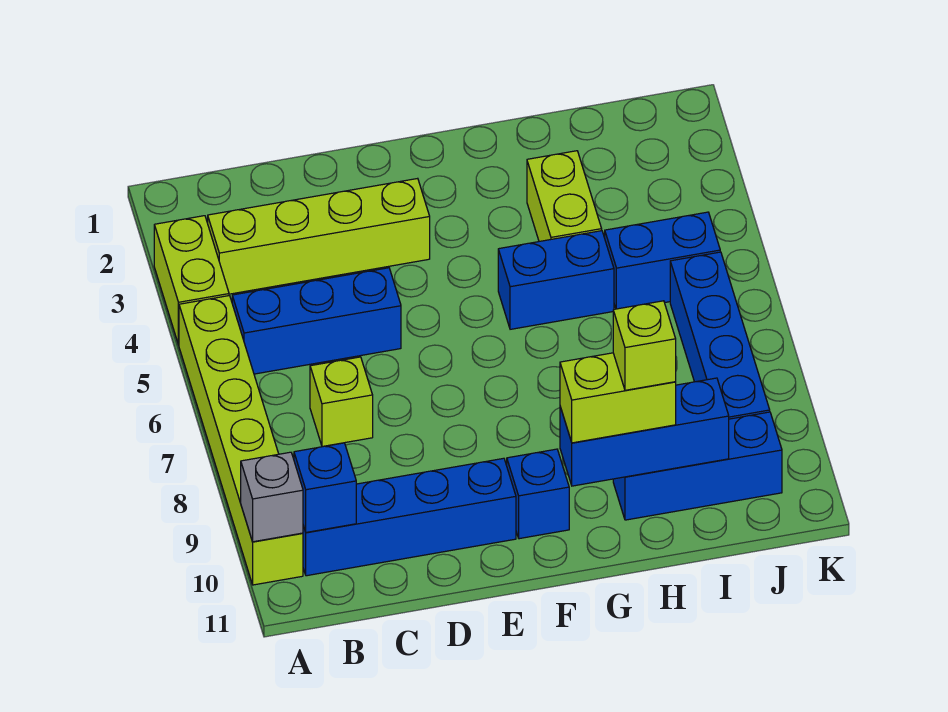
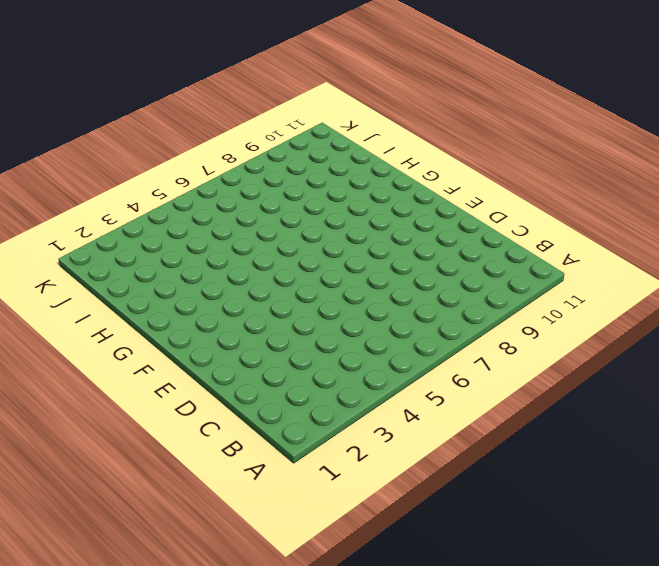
none -> lime brick A3:A4 level 1
none -> lime brick A5:A10 level 1
none -> lime brick B3:E3 level 1

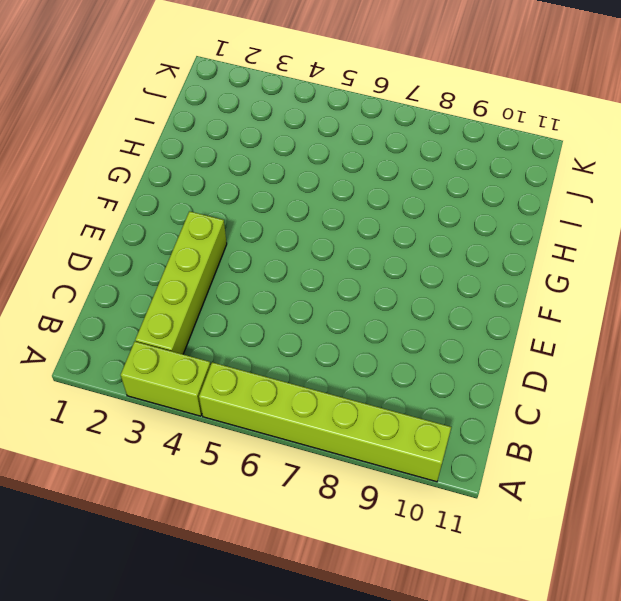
none -> blue brick B5:D5 level 1
none -> blue brick B10:E10 level 1
none -> lime brick C7 level 1

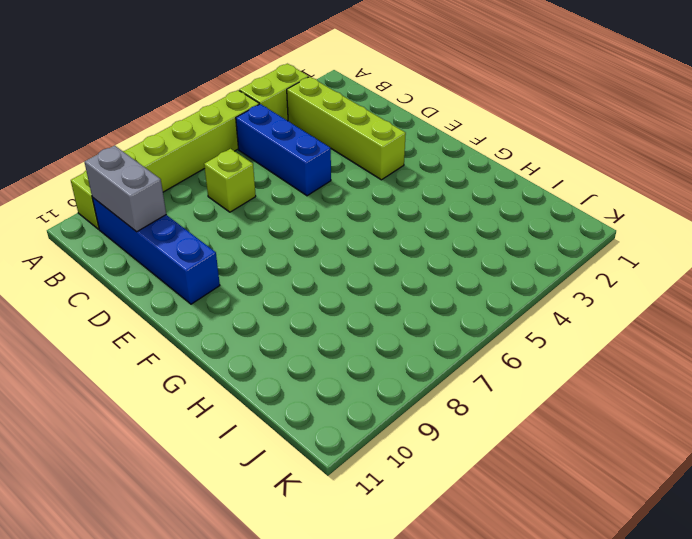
grey brick B10:C10 level 2 -> blue brick B10 level 2
none -> blue brick F10 level 1
none -> blue brick G5:H5 level 1
none -> lime brick H3:H4 level 1

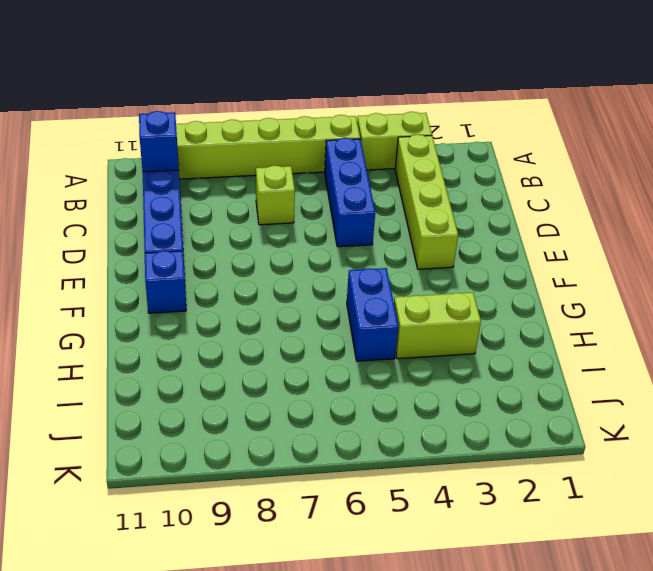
none -> blue brick H10:J10 level 1
none -> blue brick I5:J5 level 1
none -> blue brick J6:J9 level 1

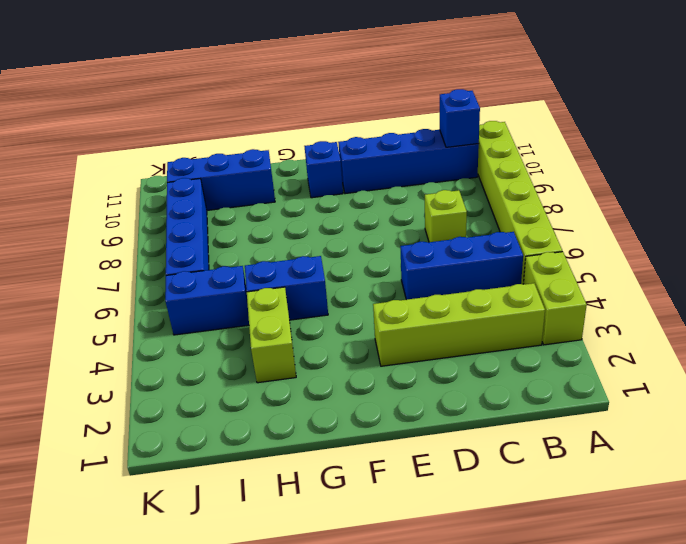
none -> grey brick A10 level 2
none -> blue brick G10:I10 level 2
none -> lime brick G10:H10 level 3

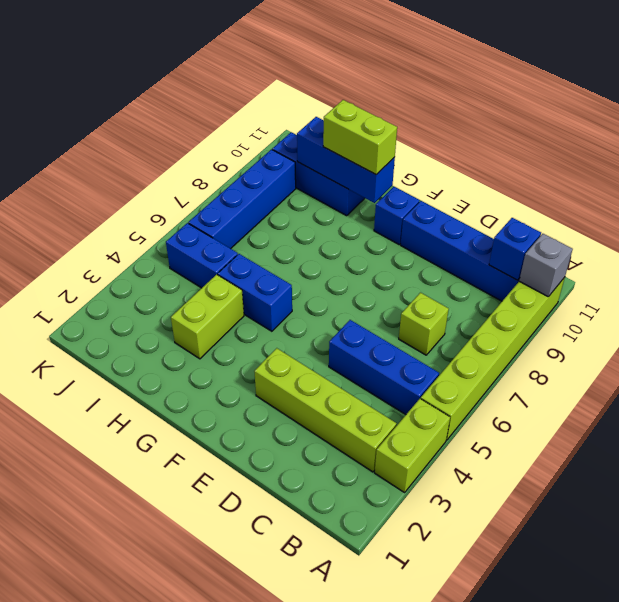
none -> lime brick H10 level 4

